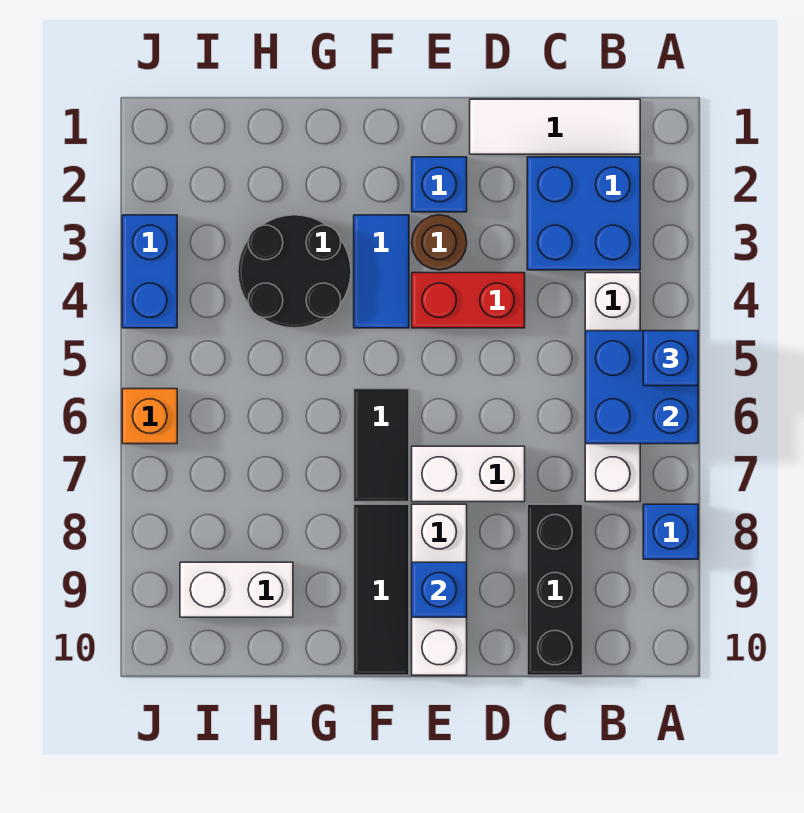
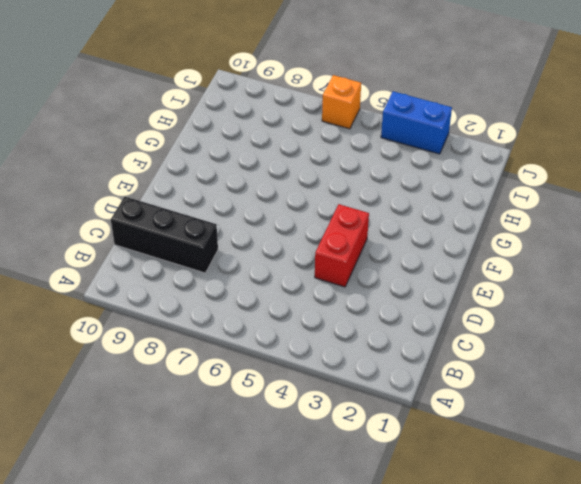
none -> blue brick A8 level 1
none -> white tile B1:D1 level 1
none -> blue brick B2:C3 level 1

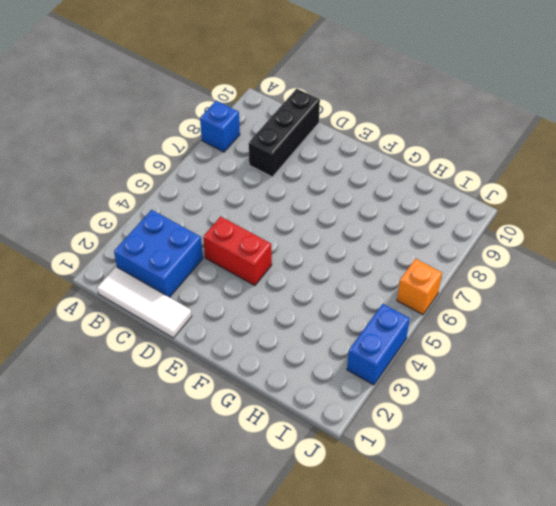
none -> white brick B4:B7 level 1
none -> white brick D7:E7 level 1
none -> blue brick E2 level 1

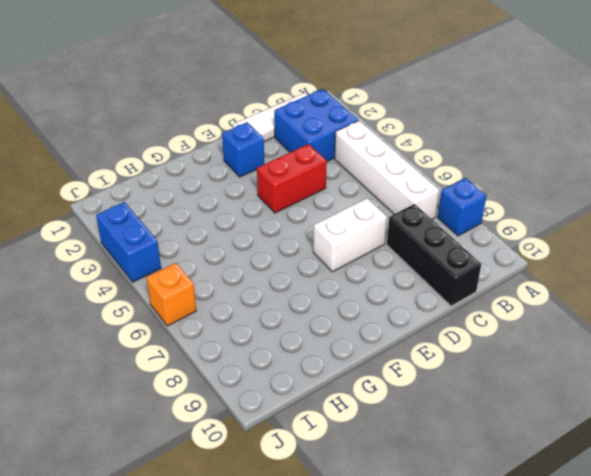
none -> brown round brick E3 level 1
none -> white brick E8:E10 level 1
none -> blue tile F3:F4 level 1

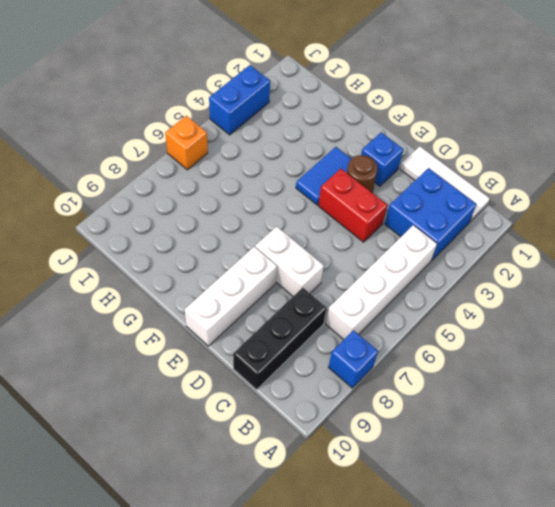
none -> black tile F6:F7 level 1
none -> black tile F8:F10 level 1
none -> black round brick G3:H4 level 1

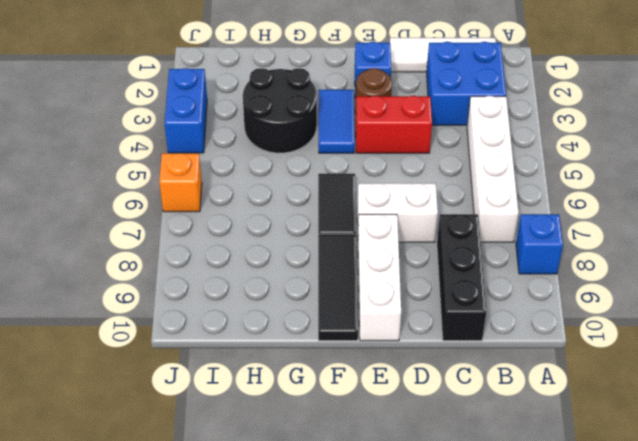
none -> white brick H9:I9 level 1
none -> blue brick A5:B6 level 2
none -> blue brick E9 level 2

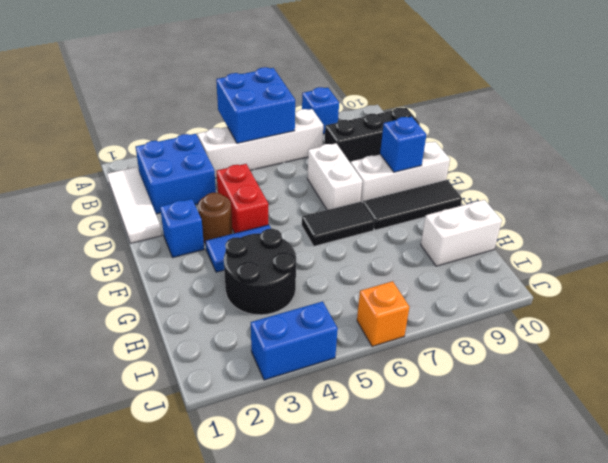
white brick H9:H10 level 1 -> white brick H9:I9 level 1
none -> blue brick A5 level 3

